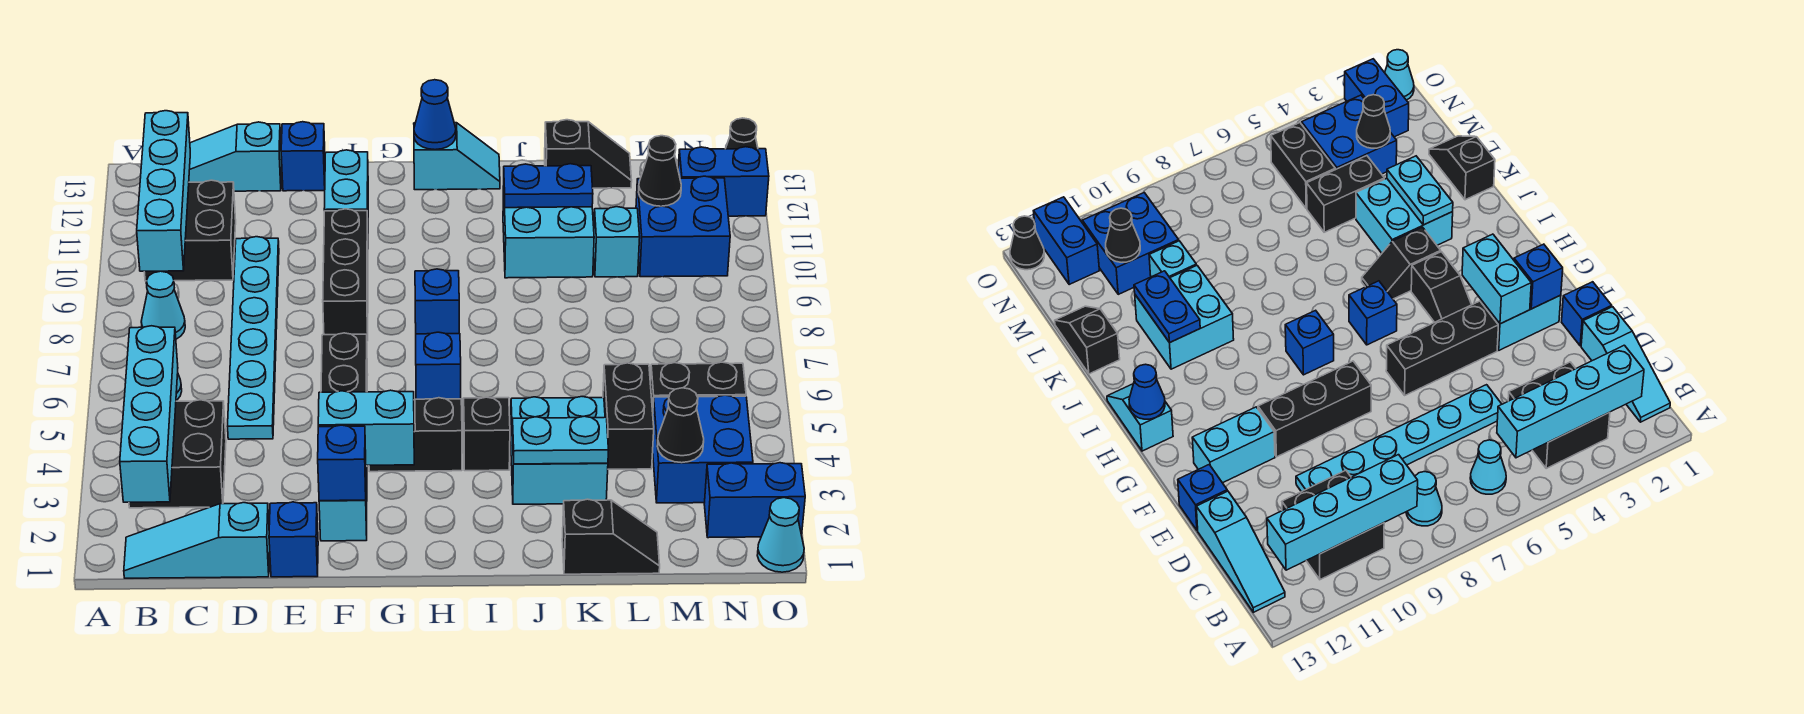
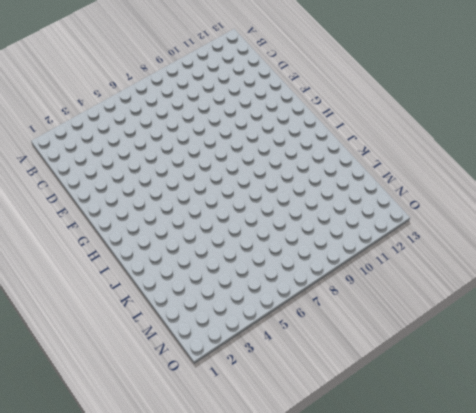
none -> cyan slope B1:D1 level 1 top D
none -> black brick B3:C4 level 1
none -> cyan cone B6 level 1
none -> cyan cone B8 level 1

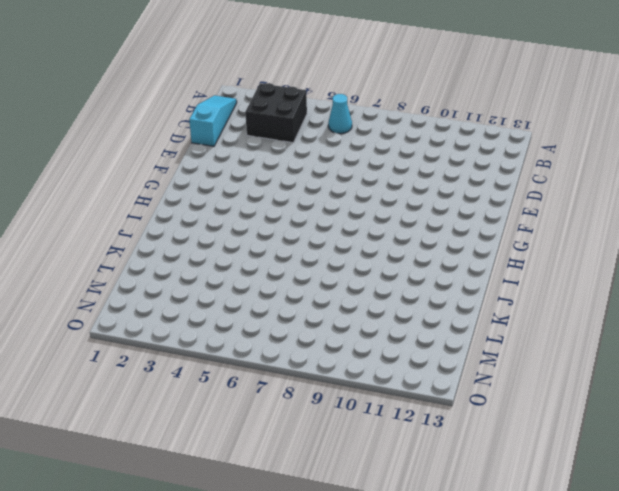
none -> cyan cone B8 level 1
none -> black brick B10:C11 level 1
none -> cyan slope B13:D13 level 1 top D
none -> cyan plate D5:D10 level 1

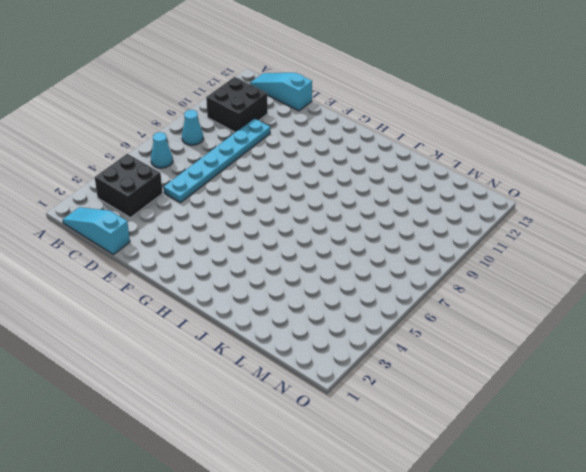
none -> blue brick E1 level 1
none -> blue brick E13 level 1
none -> cyan brick F2:F3 level 1
none -> black brick F4:F6 level 1

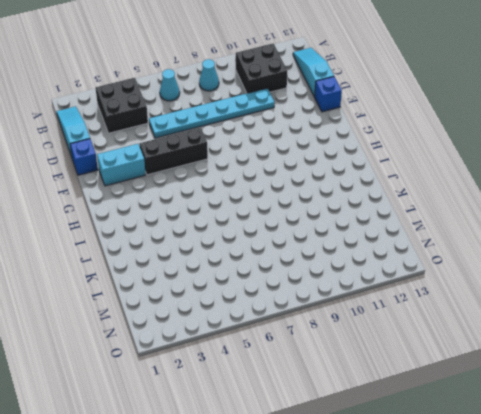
none -> black brick F8:F10 level 1
none -> cyan brick F11:F12 level 1
none -> black slope G4:H4 level 1 top H
none -> blue brick H6 level 1

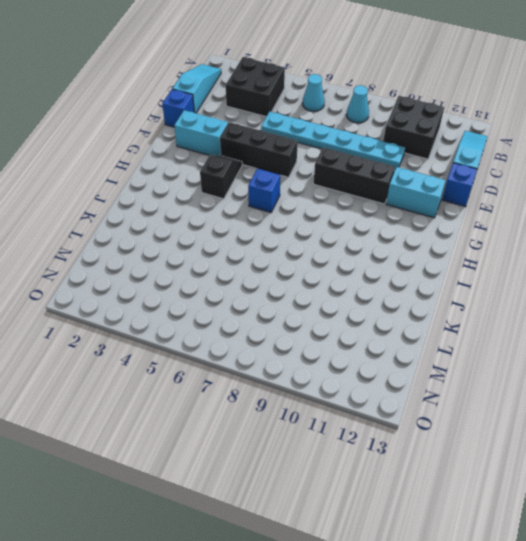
none -> blue brick H8 level 1
none -> cyan slope H13:I13 level 1 top H
none -> black slope I4:I5 level 1 top 4
none -> cyan brick J3:K4 level 1

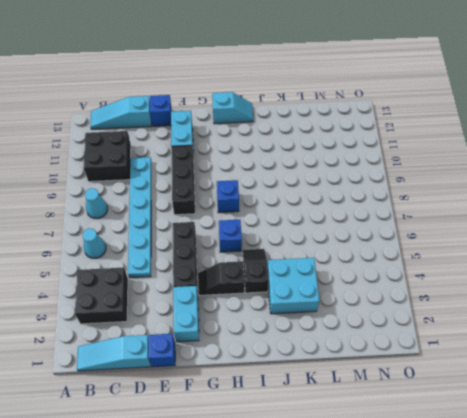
none -> cyan brick J10:K11 level 1
none -> black slope K1:L1 level 1 top K
none -> black slope K13:L13 level 1 top K
none -> black brick L4:L5 level 1

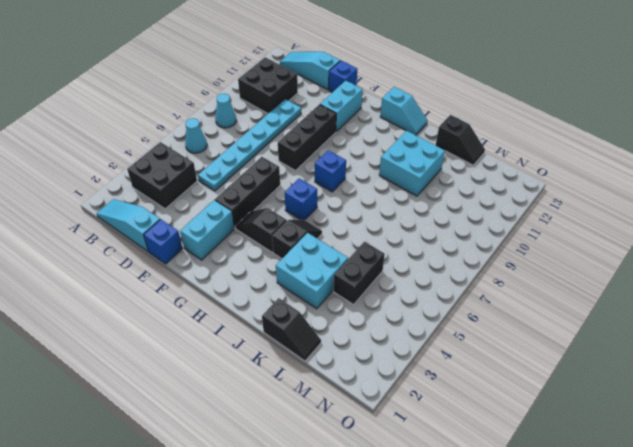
none -> cyan brick L10 level 1
none -> blue brick M3:N4 level 1
none -> black brick M5:N5 level 1
none -> blue brick M10:N11 level 1

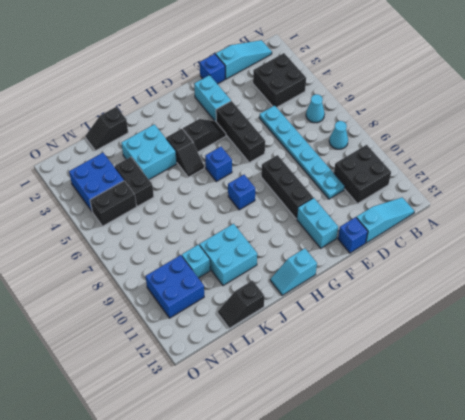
none -> blue brick N2:O2 level 1
none -> blue brick N12:O12 level 1
none -> cyan cone O1 level 1
none -> black cone O13 level 1

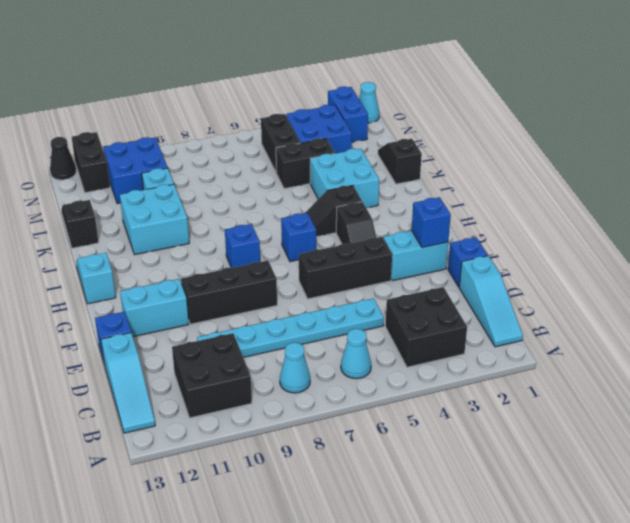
black brick N12:O12 level 1 -> blue brick N12:O12 level 1
none -> cyan brick B2:B5 level 2
none -> cyan brick B9:B12 level 2
none -> cyan brick F3:G3 level 2
none -> blue cone H13 level 2

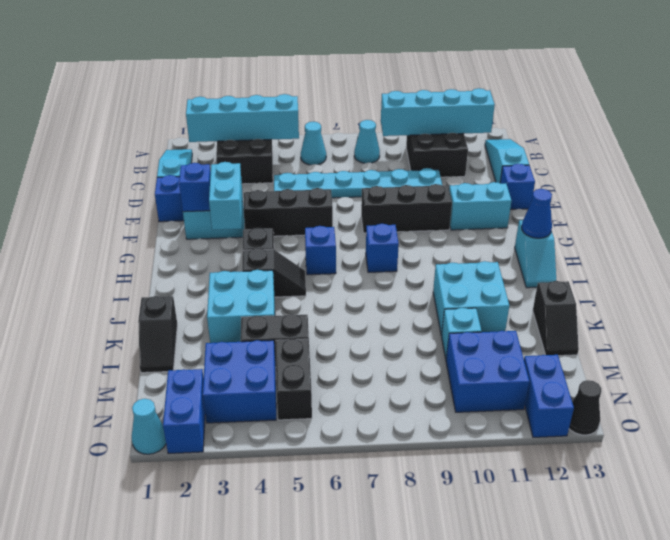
none -> cyan plate J3:K3 level 2
none -> blue plate J11:K11 level 2
none -> black cone M3 level 2
none -> black cone M11 level 2

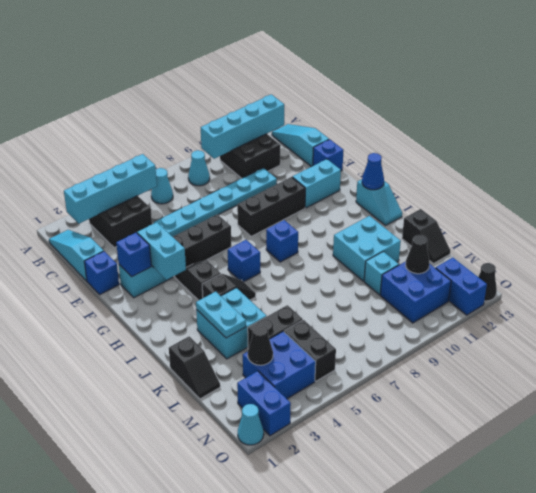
none -> blue plate J11:K11 level 2

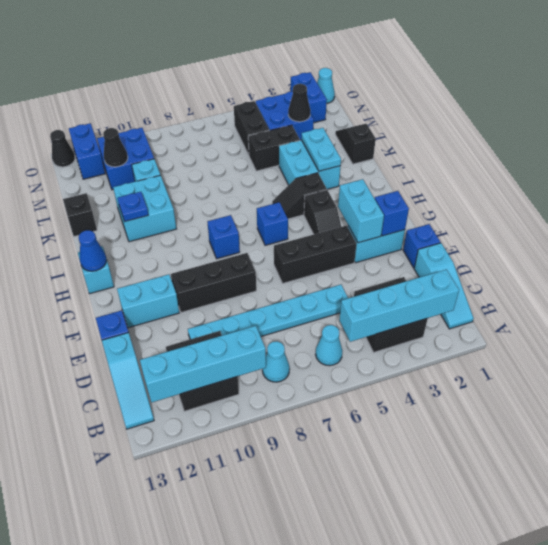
blue plate J11 level 2 -> blue plate J11:K11 level 2

